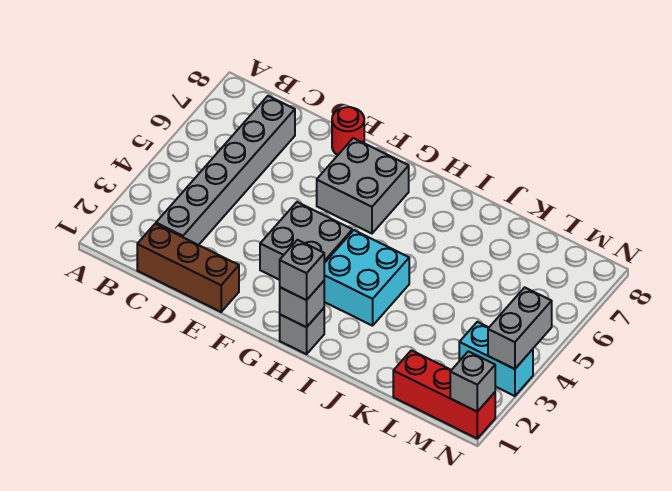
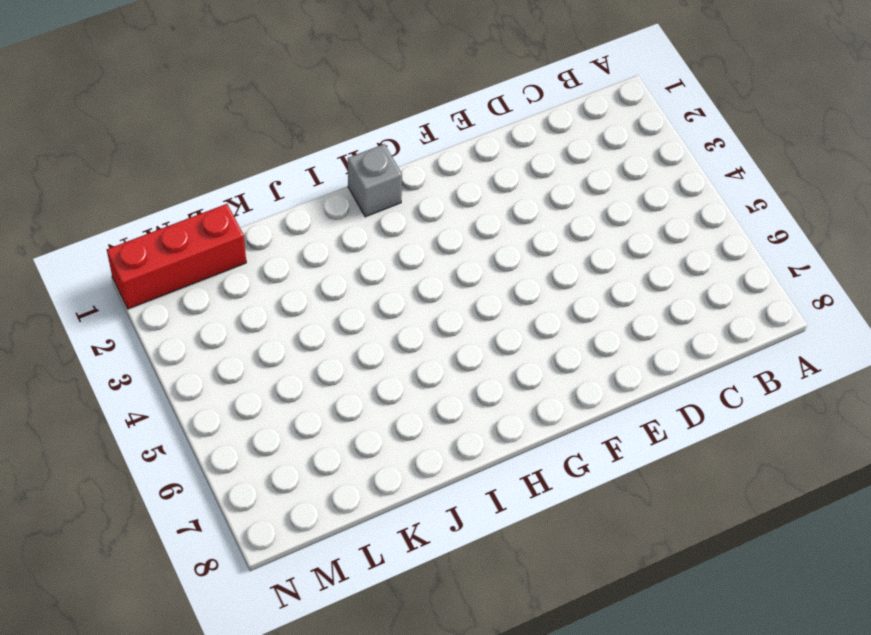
none -> brown brick C1:E1 level 1
none -> grey brick C2:C7 level 1
none -> red round brick E8 level 1

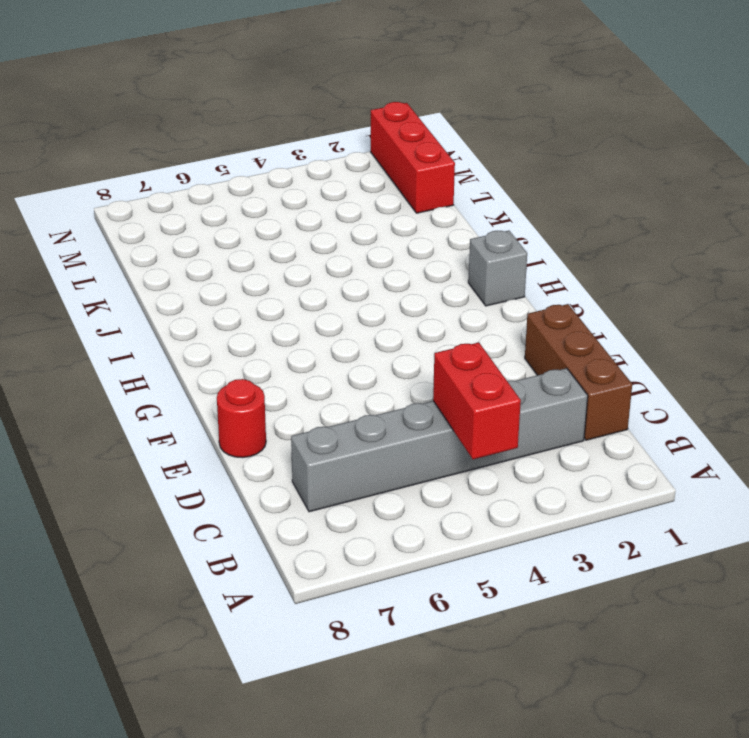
red brick B4:C4 level 2 -> none
none -> grey brick F3:G4 level 1
none -> grey brick F6:G7 level 1
none -> cyan brick H3:I4 level 1

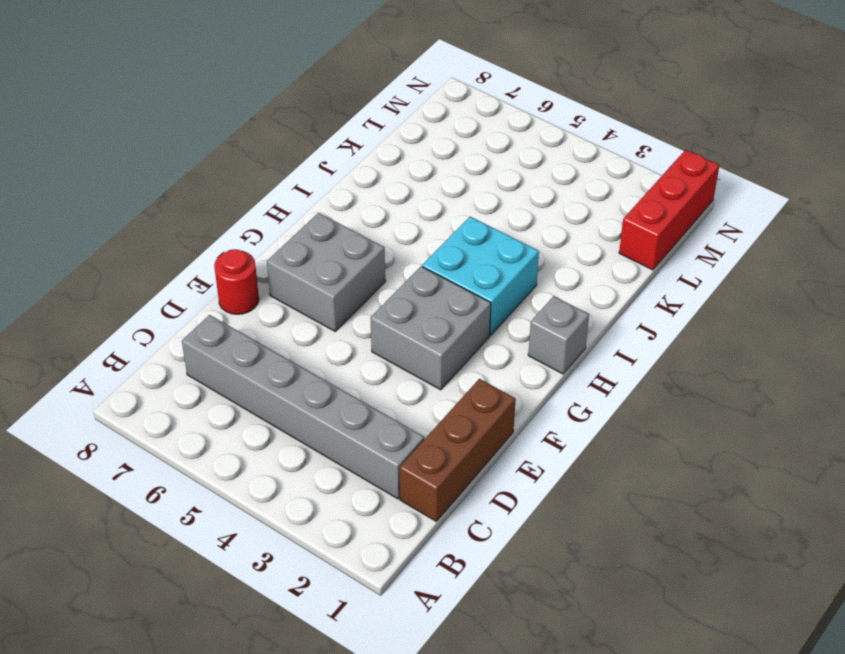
none -> cyan brick M3:N3 level 1
none -> grey brick H1 level 2
none -> grey brick N1 level 2

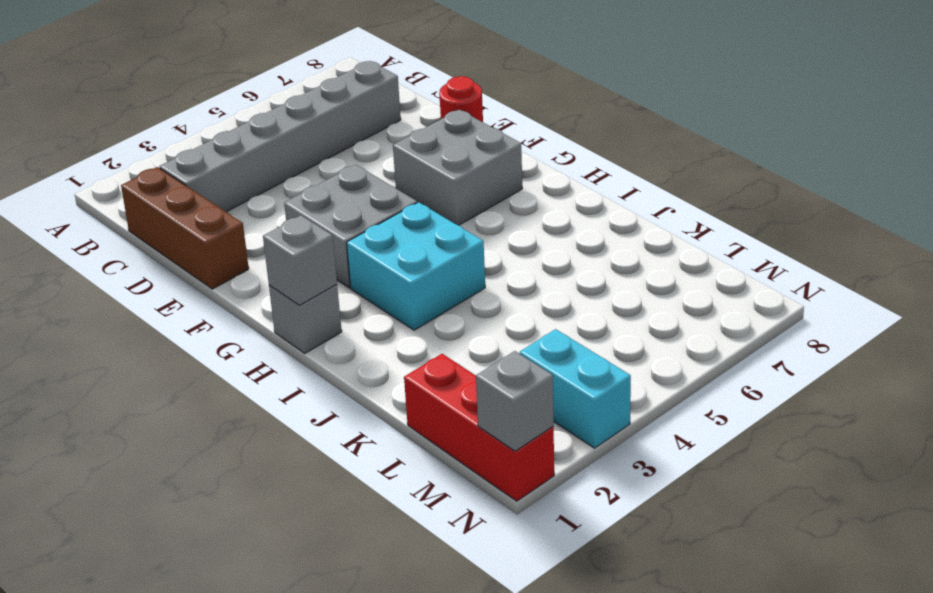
none -> grey brick N3:N4 level 2
none -> grey brick H1 level 3

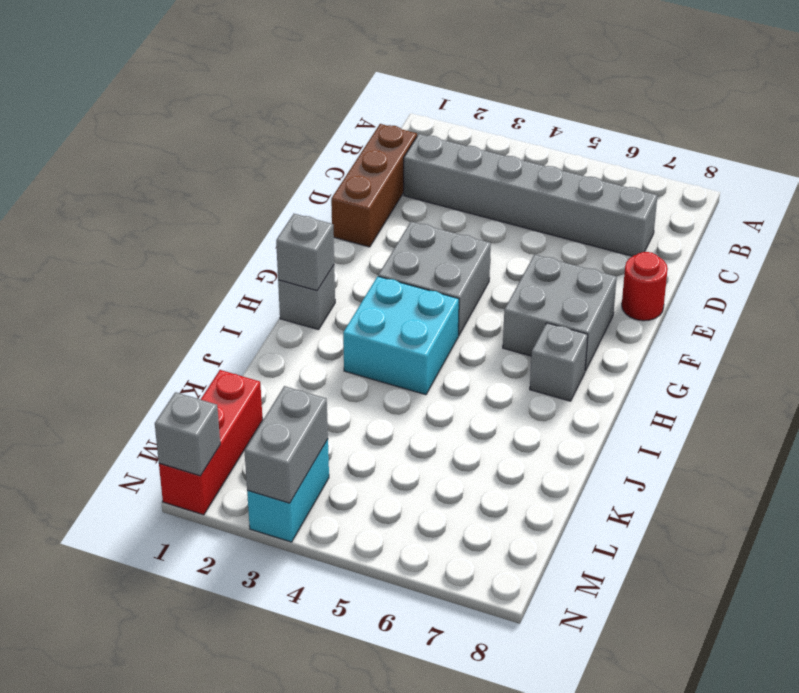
grey brick H7 level 1 -> grey brick H1 level 3
grey brick M3:N3 level 2 -> grey brick N3:N4 level 2

